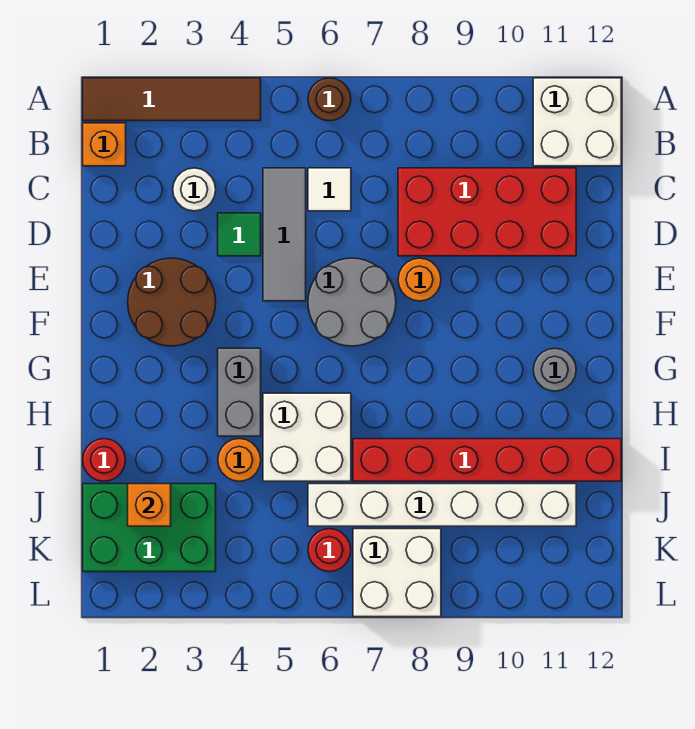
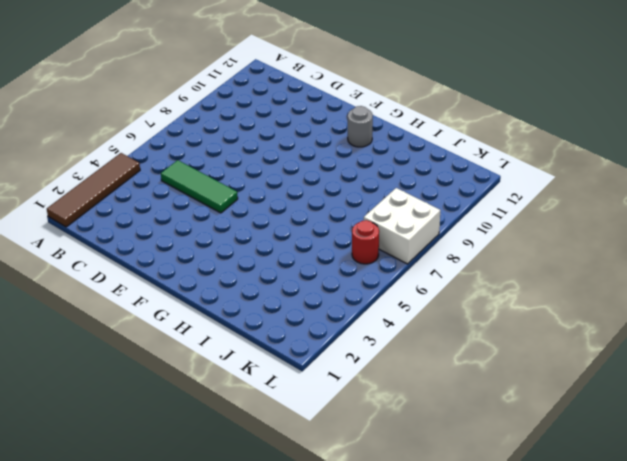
green tile C5:E5 level 1 -> grey tile C5:E5 level 1
none -> brown round brick A6 level 1
none -> white brick A11:B12 level 1
none -> orange brick B1 level 1

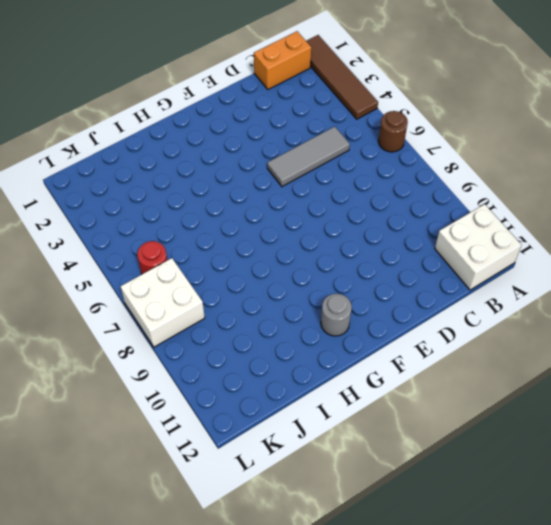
orange brick B1:C1 level 1 -> orange brick B1 level 1
none -> white round brick C3 level 1
none -> white tile C6 level 1
none -> red brick C8:D11 level 1

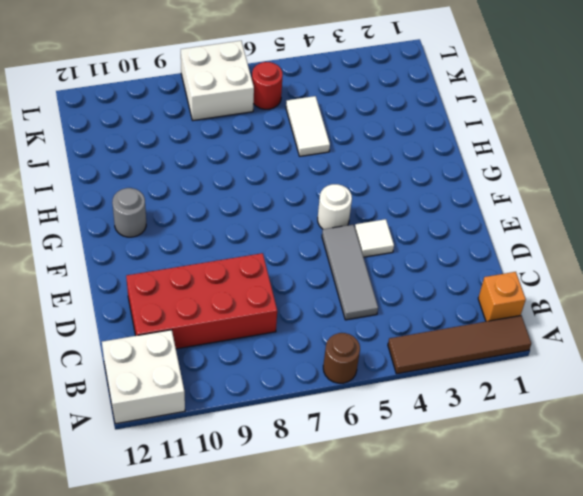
white tile E4 level 1 -> white tile C6 level 1
white round brick F5 level 1 -> white round brick C3 level 1
white tile I5:J5 level 1 -> white brick H5:I6 level 1
none -> green tile D4 level 1
none -> brown round brick E2:F3 level 1
none -> grey round brick E6:F7 level 1

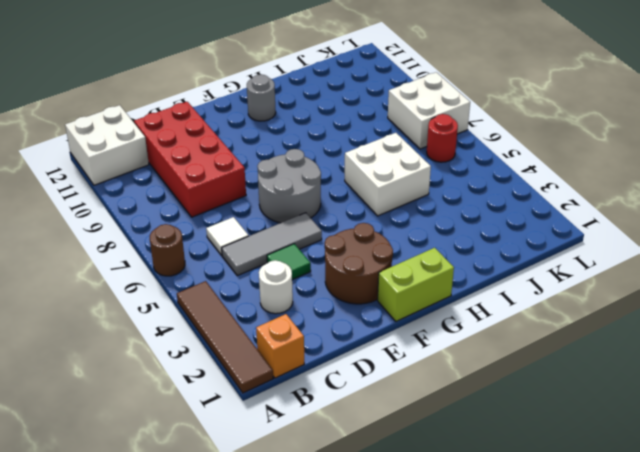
lime brick F1:G1 level 1 -> none
none -> orange round brick E8 level 1
none -> grey brick G4:H4 level 1
none -> red round brick I1 level 1

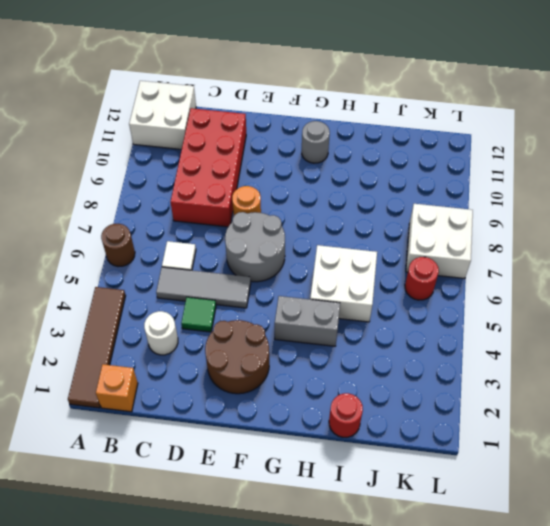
none -> orange round brick I4 level 1
none -> red brick I7:I12 level 1
none -> green brick J1:K3 level 1

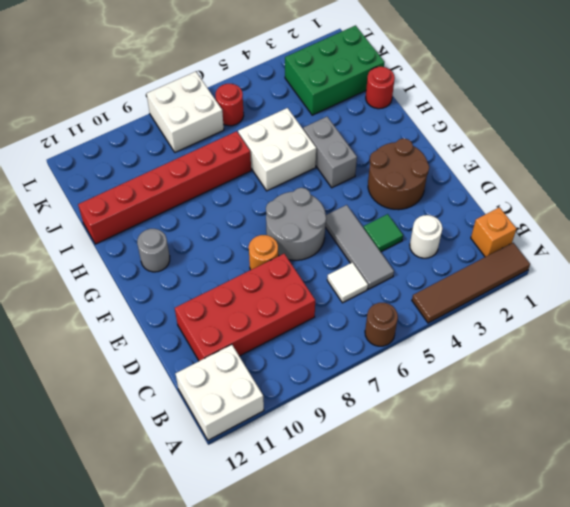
none -> orange round brick I4 level 1
none -> white brick J6:J11 level 1
none -> orange brick J2 level 2

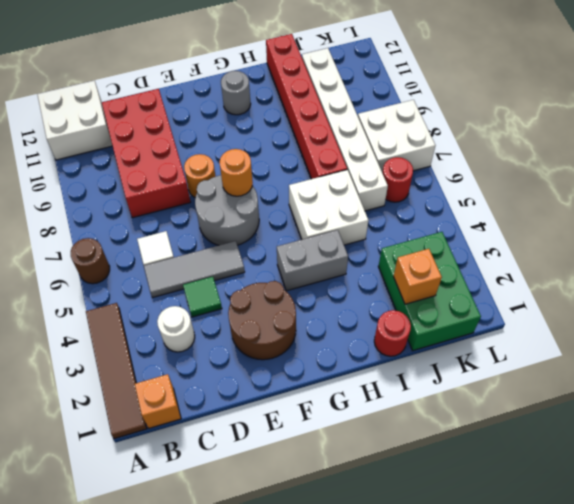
orange round brick F7 level 2 -> orange round brick I4 level 1

